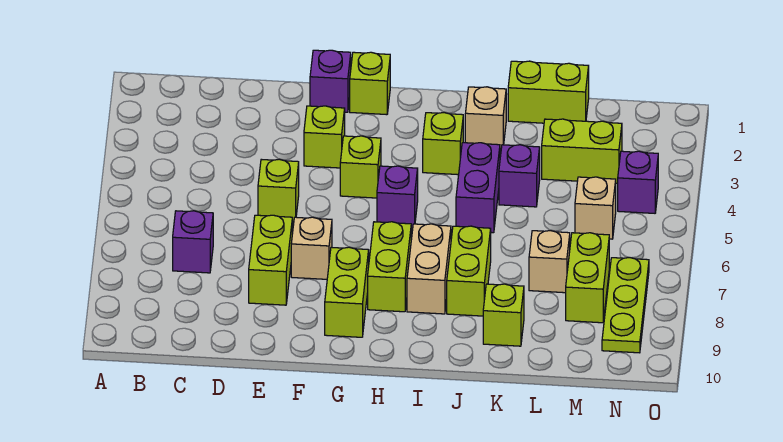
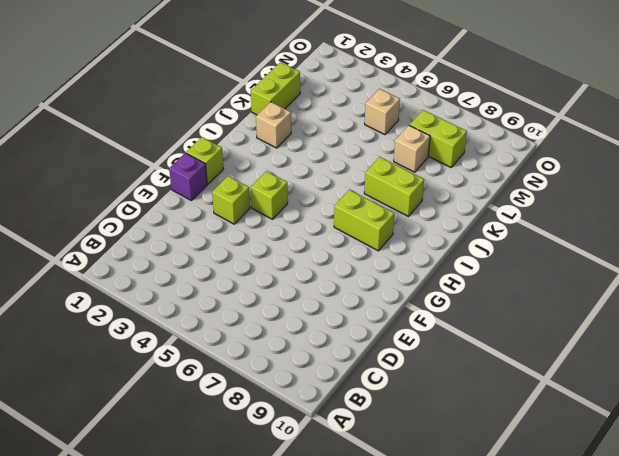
none -> purple brick C7 level 1
none -> lime brick E5 level 1
none -> lime brick E7:E8 level 1

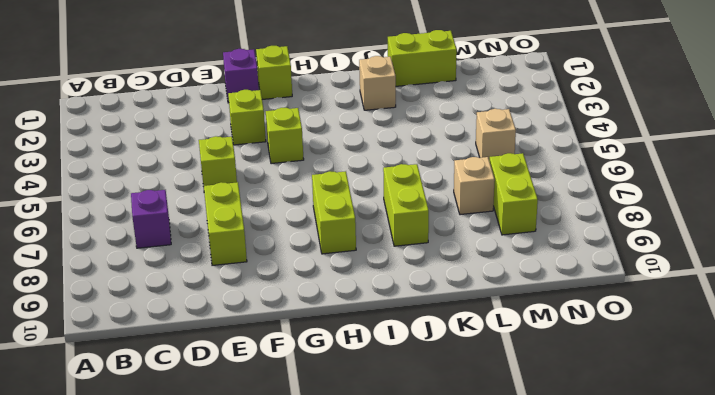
none -> tan brick F7 level 1
none -> lime brick G8:G9 level 1
none -> purple brick H5 level 1

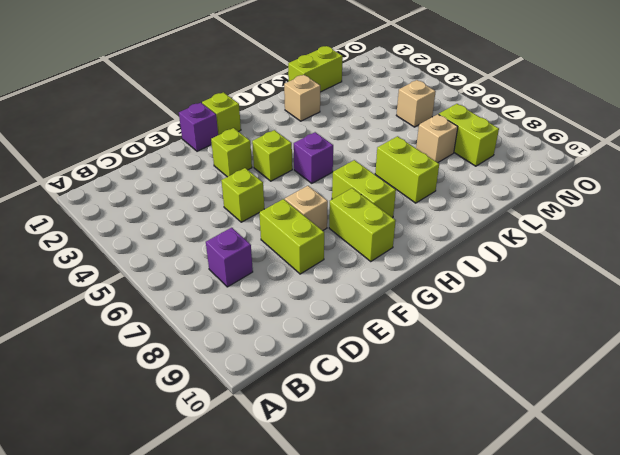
none -> lime brick I3 level 1
none -> tan brick I7:I8 level 1
none -> purple brick J4:J5 level 1

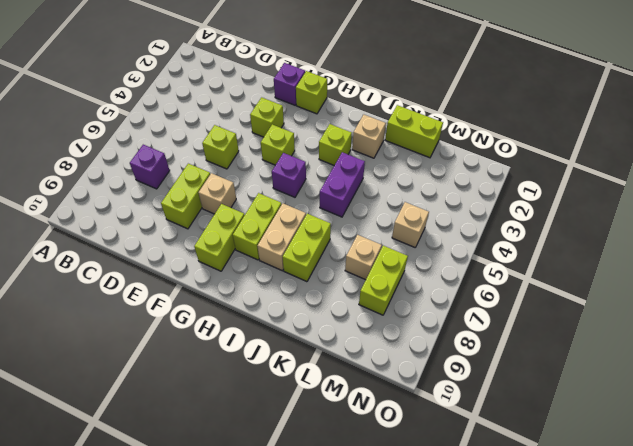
none -> purple brick K4 level 1
none -> lime brick K9 level 1
none -> lime brick L3:M3 level 1

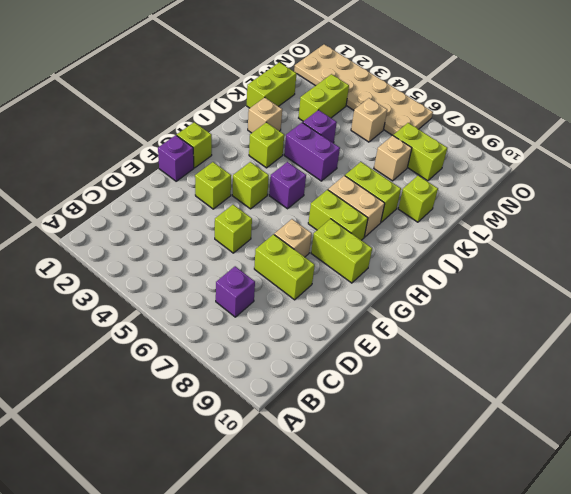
tan plate N1:O6 level 1 -> purple brick N4 level 1
none -> lime plate N7:N9 level 1

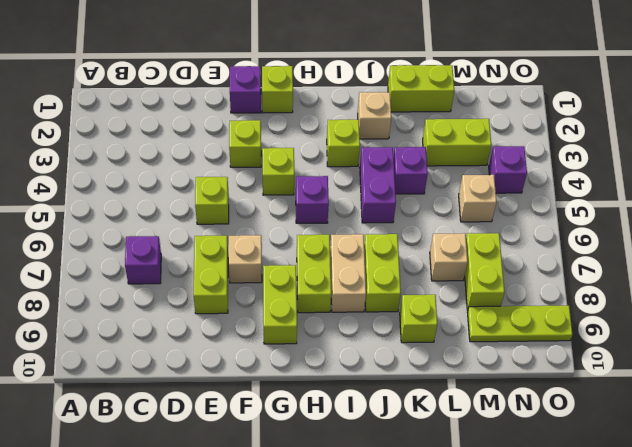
lime plate M9:O9 level 1 -> lime plate N7:N9 level 1

